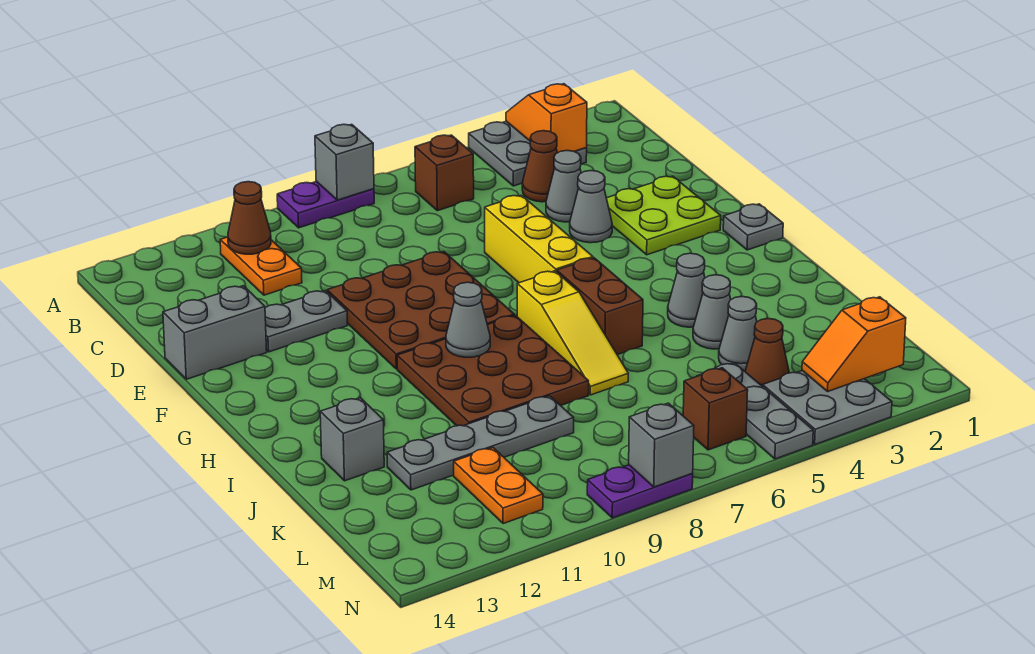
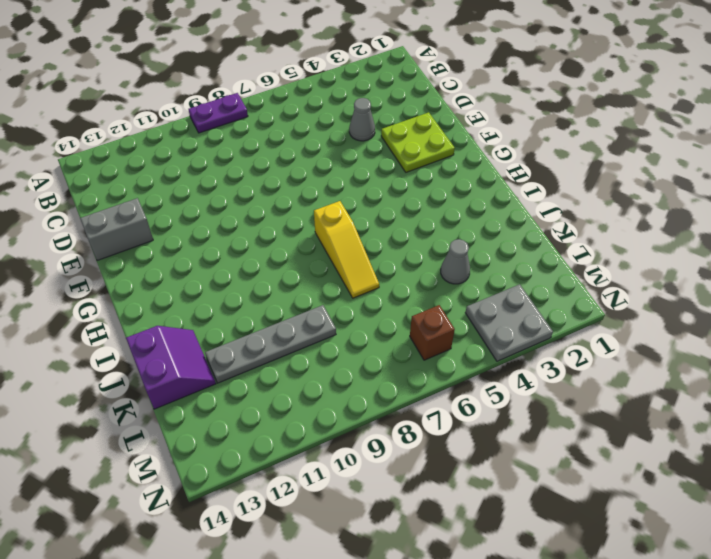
purple slope J13:K14 level 1 top 14 -> grey brick J13 level 1
none -> grey plate A3:B4 level 1
none -> brown brick B6 level 1
none -> orange plate B11:C11 level 1
none -> brown cone C4 level 1

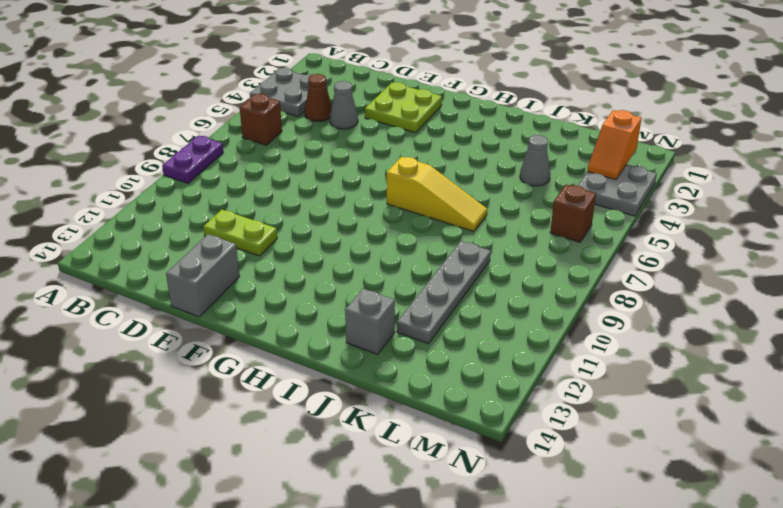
lime plate D11:E11 level 1 -> grey plate E11:E12 level 1
none -> orange plate B11:C11 level 1
none -> grey cone E4 level 1
none -> yellow brick E6:G6 level 1
none -> brown plate E8:G10 level 1

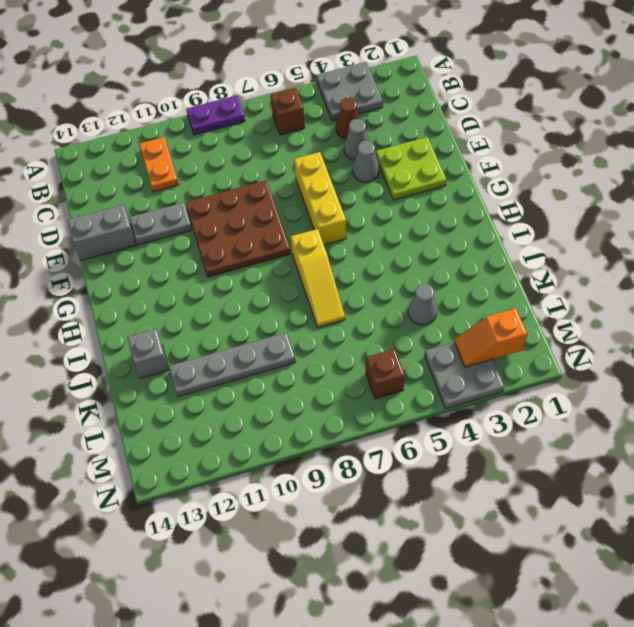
none -> grey plate G1 level 1
none -> brown brick H6:I6 level 1
none -> brown plate H8:J10 level 1
none -> grey cone I4 level 1

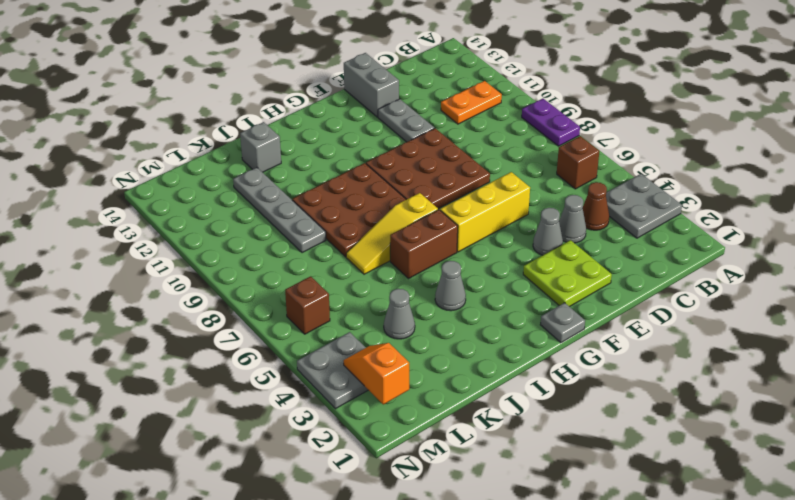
none -> grey cone J4 level 1
none -> brown cone L4 level 1
none -> grey plate L5:N5 level 1
none -> orange plate L11:M11 level 1

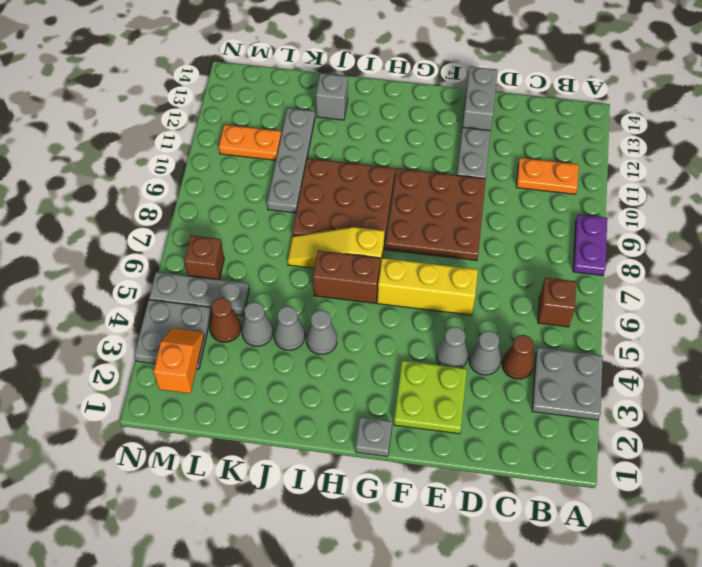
none -> purple plate N8:N9 level 1
none -> orange slope A3:B3 level 2 top B
none -> grey brick A8 level 2
none -> brown cone B11 level 2

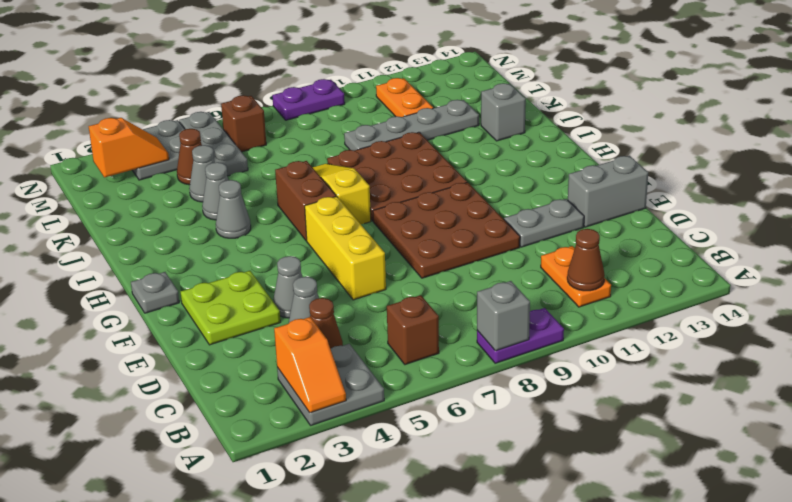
none -> grey cone H9 level 2
none -> grey brick N8 level 2

